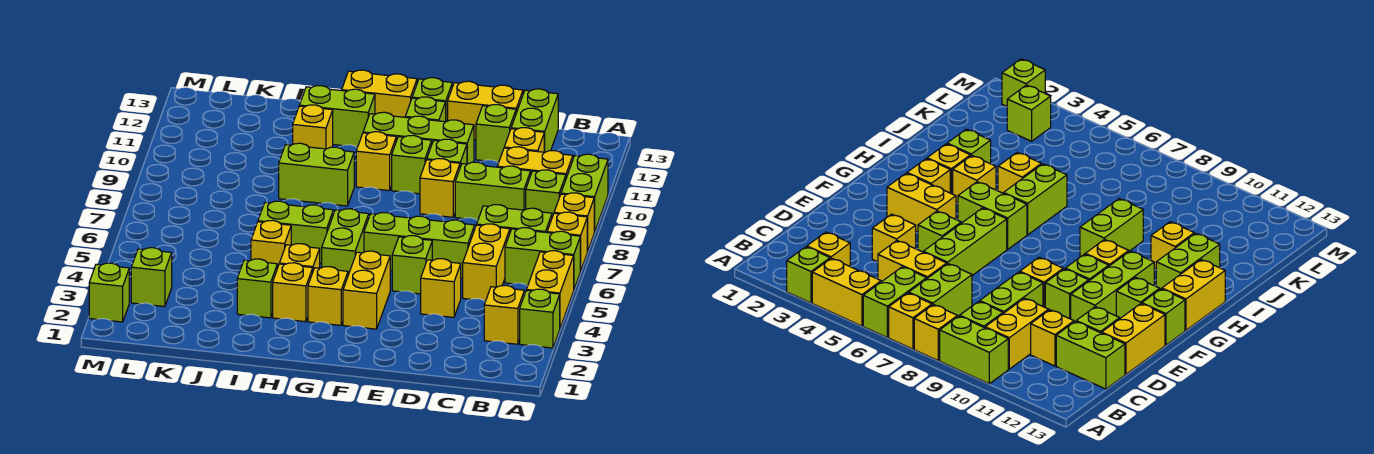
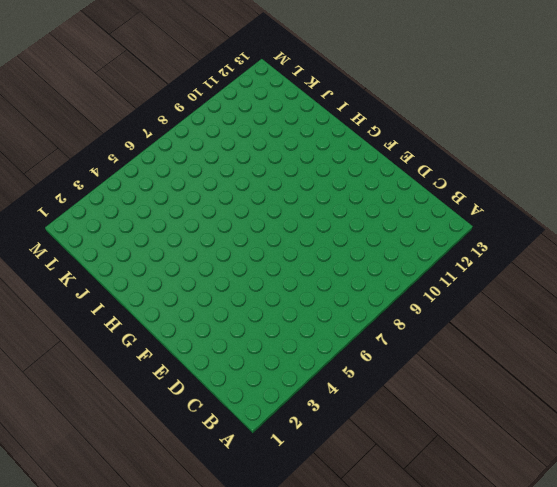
none -> lime brick A3 level 1
none -> yellow brick A4:A5 level 1
none -> lime brick A6:B6 level 1
none -> yellow brick A7 level 1

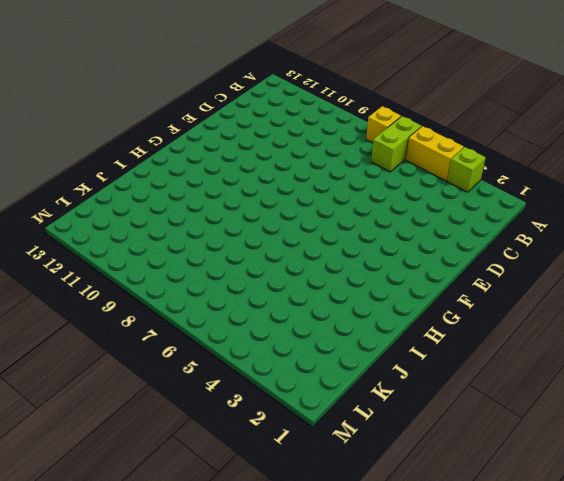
none -> yellow brick A8 level 1
none -> lime brick A9:A10 level 1
none -> yellow brick B3 level 1
none -> lime brick B7:C7 level 1

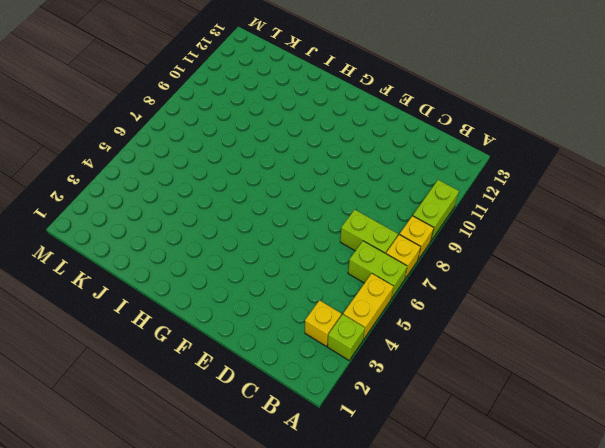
none -> lime brick B9 level 1
none -> yellow brick B10:C10 level 1
none -> yellow brick C5:C6 level 1
none -> lime brick C9:D9 level 1

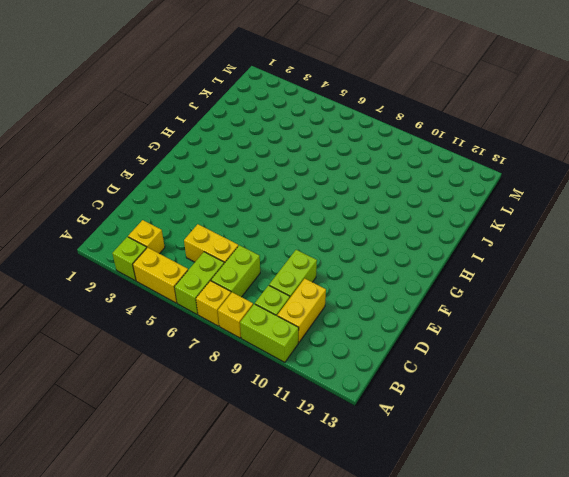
none -> yellow brick C11 level 1
none -> lime brick C12:C13 level 1
none -> yellow brick D4 level 1
none -> lime brick D6:F6 level 1

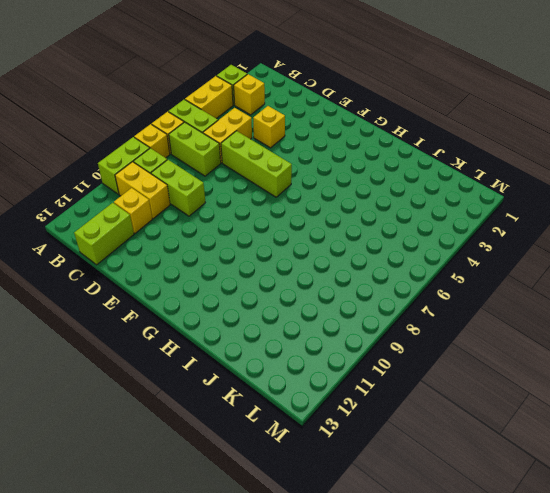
none -> lime brick D12 level 1
none -> yellow brick D13:E13 level 1
none -> lime brick E5 level 1
none -> yellow brick E9 level 1

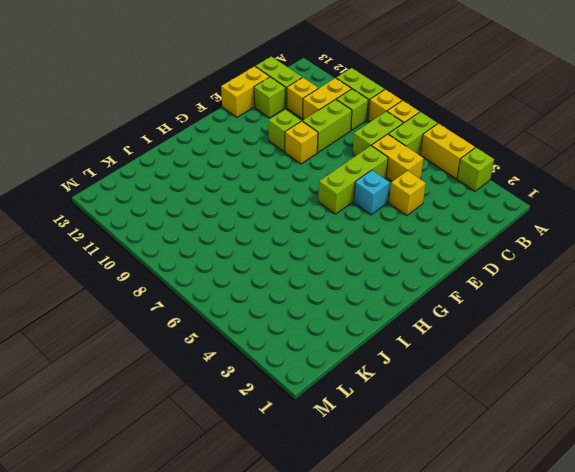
cyan brick E5 level 1 -> lime brick E5 level 1
none -> yellow brick B3 level 1
none -> lime brick E11:G11 level 1
none -> yellow brick F3:F4 level 1
none -> lime brick F10 level 1

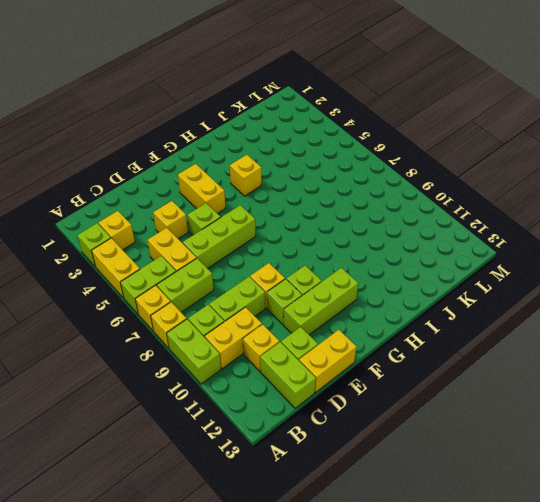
none -> lime brick F12 level 1
none -> lime brick F13 level 1
none -> yellow brick G3 level 1
none -> lime brick G5:G6 level 1

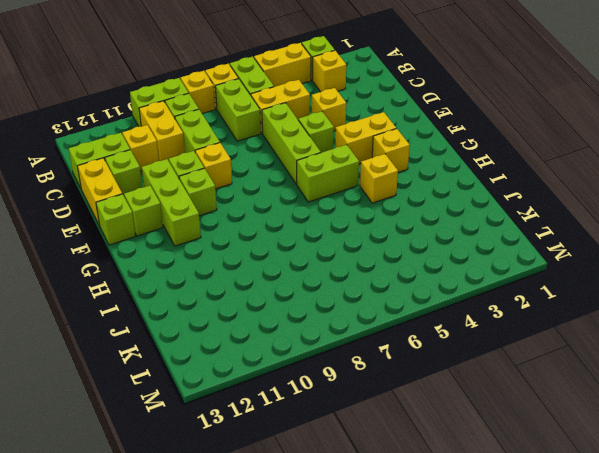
none -> yellow brick G10 level 1
none -> yellow brick G13:H13 level 1
none -> yellow brick H3 level 1
none -> lime brick H6:I6 level 1

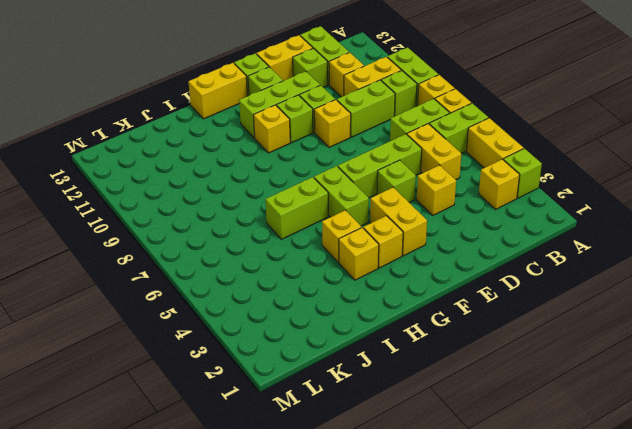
none -> lime brick H9:I9 level 1
none -> lime brick H12:I12 level 1
none -> lime brick I3 level 1
none -> yellow brick I5 level 1

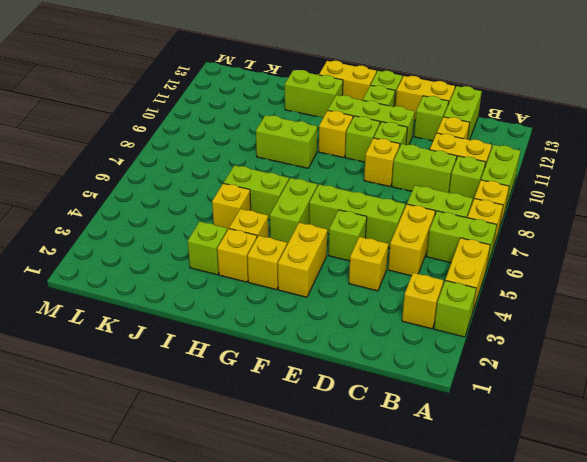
none -> yellow brick I11 level 1
none -> lime brick L3 level 1
none -> lime brick M2 level 1

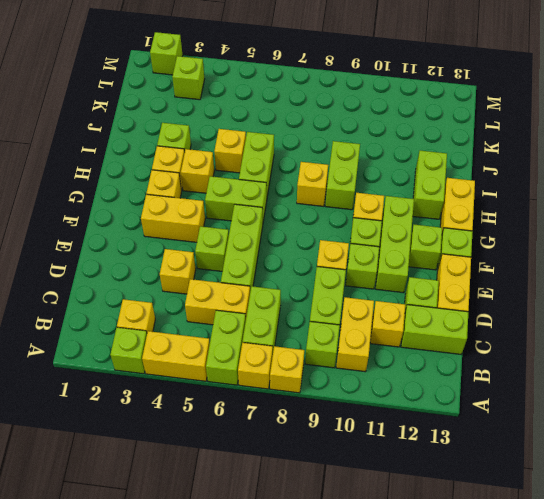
yellow brick H8 level 1 -> yellow brick I11 level 1
none -> lime brick A9:A10 level 1

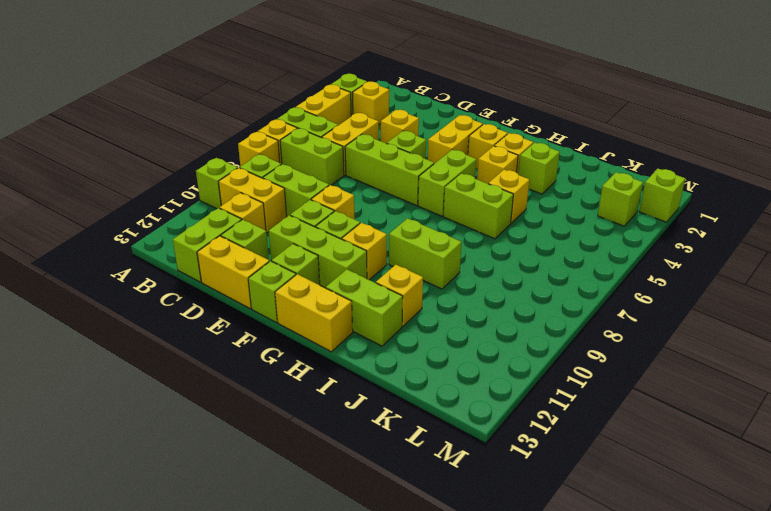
lime brick A10 level 1 -> lime brick A9:A10 level 1

